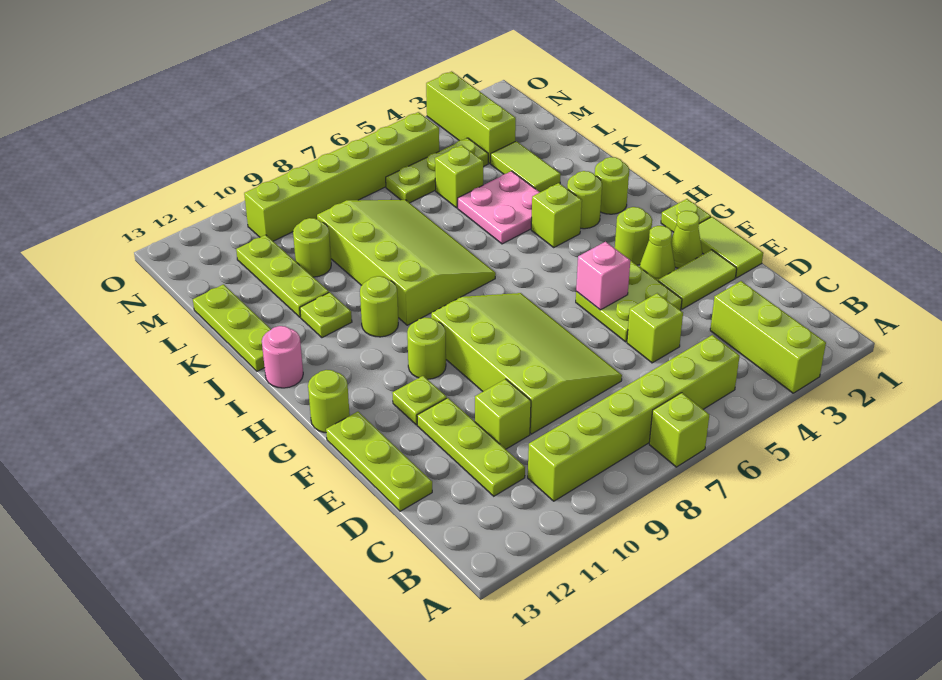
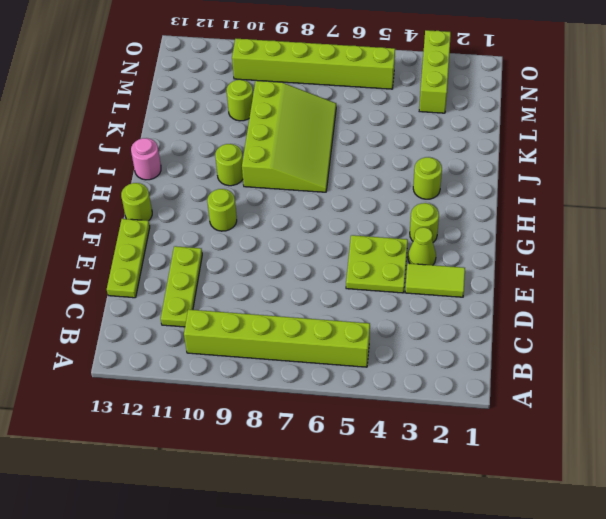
none -> lime brick A3:C3 level 1
none -> lime brick A7 level 1
none -> lime brick D5 level 1
none -> lime slope D7:G9 level 1 top 9

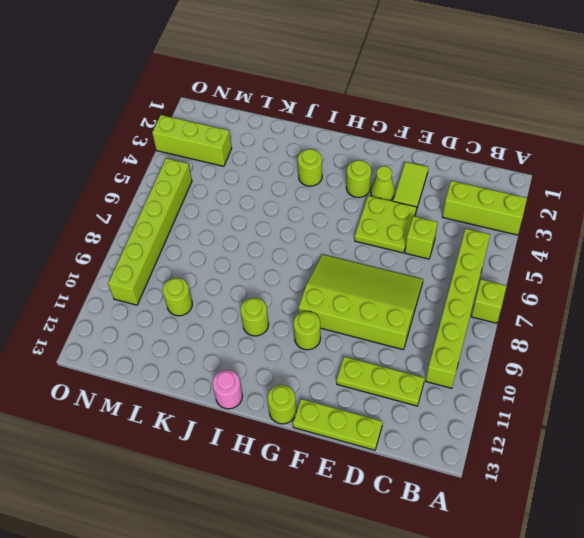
none -> lime brick D10 level 1
none -> lime tile E1:F1 level 1
none -> lime cone F2 level 1
none -> lime plate F11 level 1

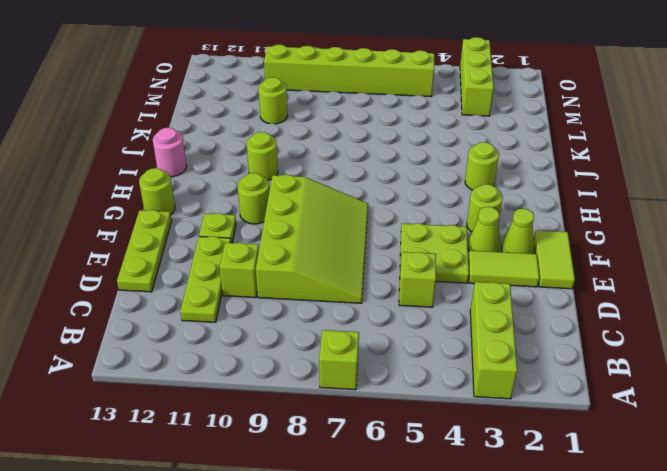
none -> lime brick B5:B10 level 1
none -> lime plate G1 level 1
none -> lime round brick I2 level 1
none -> lime brick I4 level 1

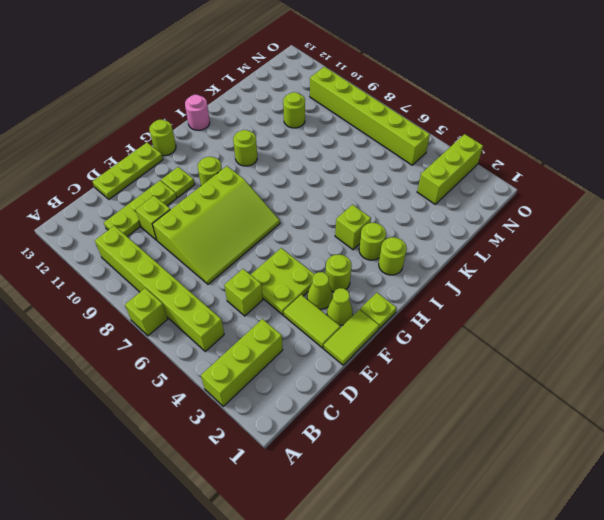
none -> lime slope I7:L9 level 1 top 9
none -> pink plate J4:K5 level 1
none -> lime plate J11 level 1
none -> lime plate J13:L13 level 1

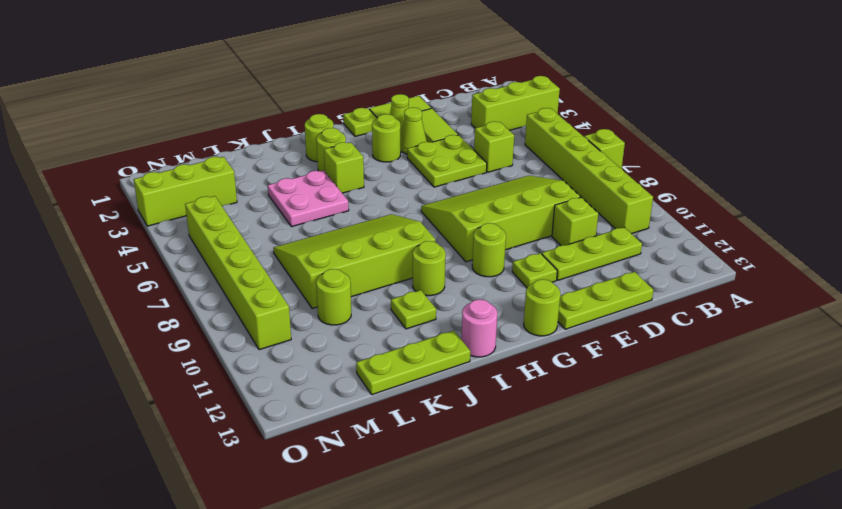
none -> lime tile K3:L3 level 1
none -> lime plate K11:M11 level 1
none -> lime brick L5 level 1
none -> lime plate M4:M6 level 1

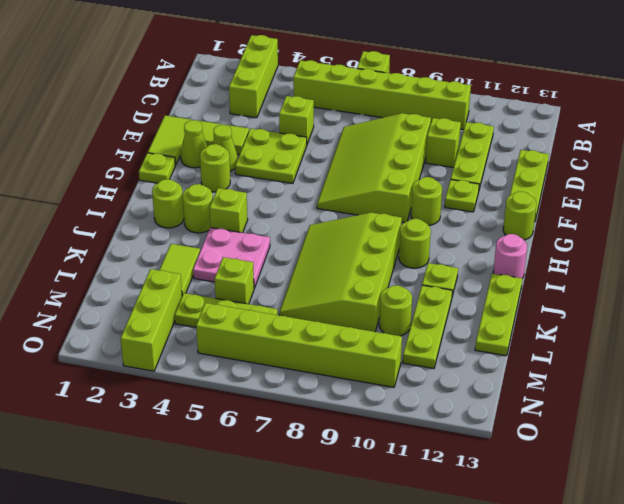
none -> pink brick F5 level 2

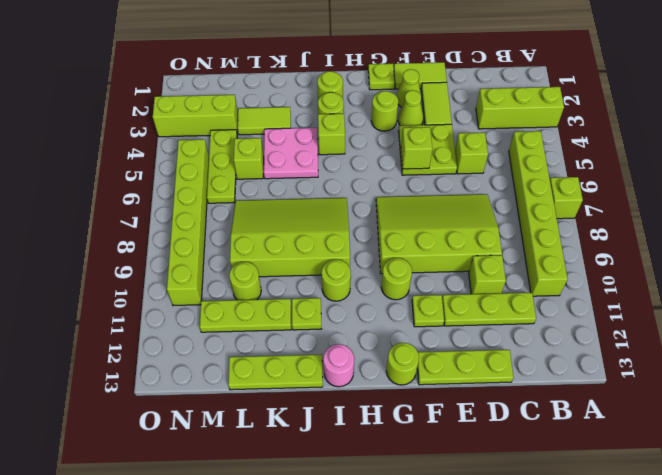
lime brick F5 level 2 -> pink brick F5 level 2

